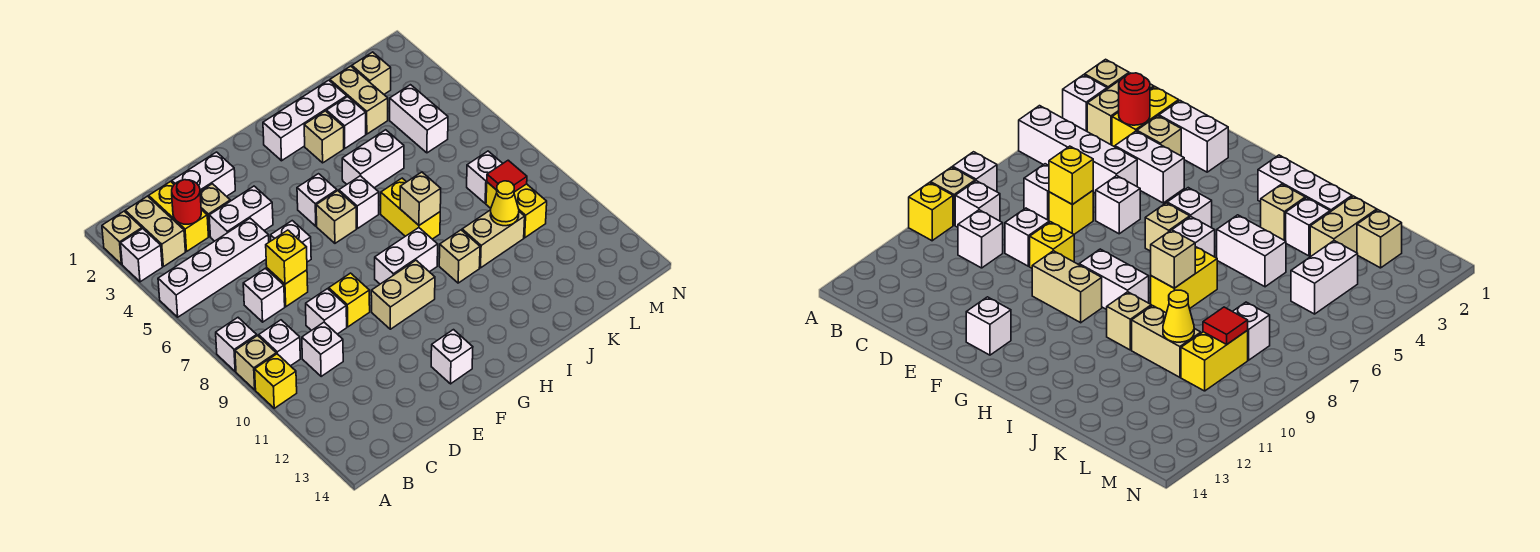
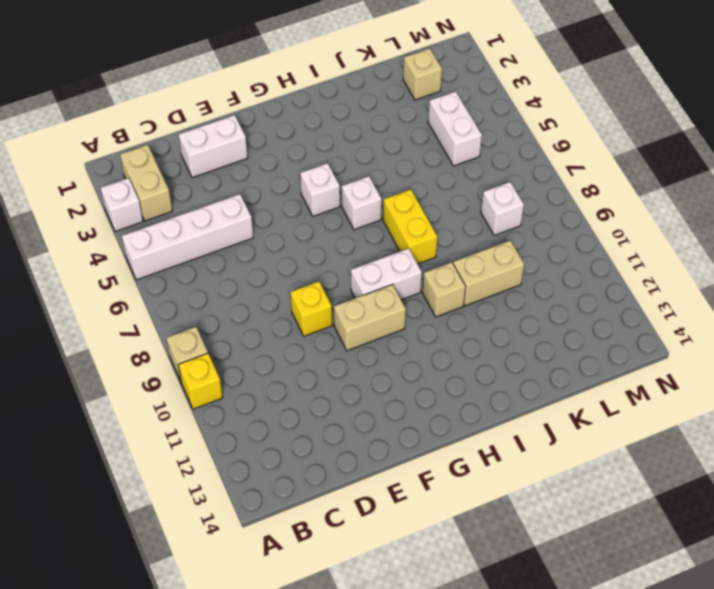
none -> tan brick A2 level 1
none -> white brick A8 level 1
none -> white brick B9 level 1
none -> yellow brick C2:C3 level 1

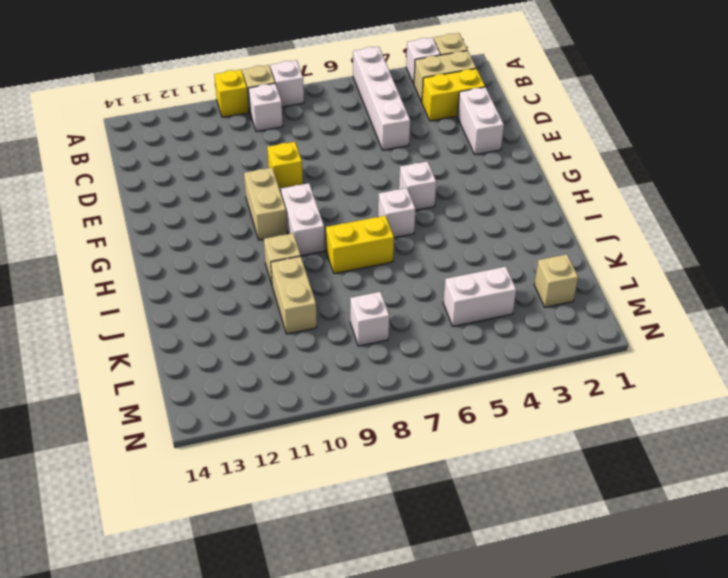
none -> white brick C7 level 1
none -> white brick C10 level 1
none -> tan brick D3 level 1
none -> white brick D4:E4 level 1

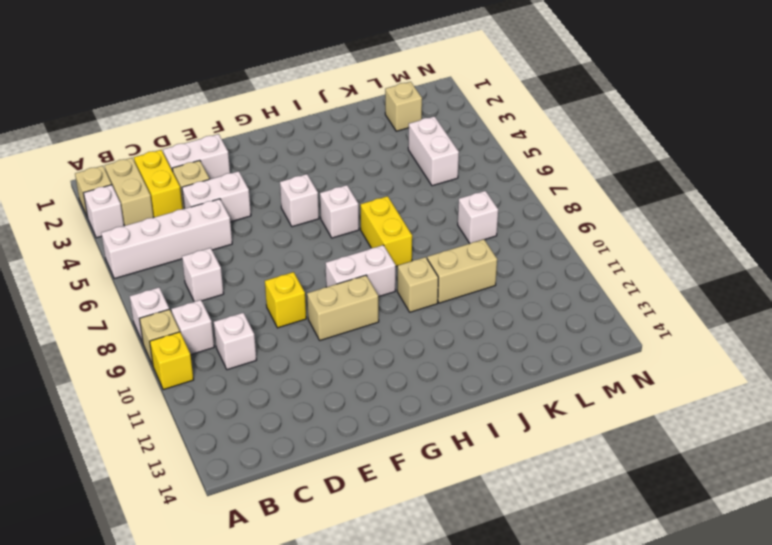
none -> yellow brick D7 level 1
none -> white brick D9 level 1
none -> white brick E6 level 1
none -> white brick F13 level 1

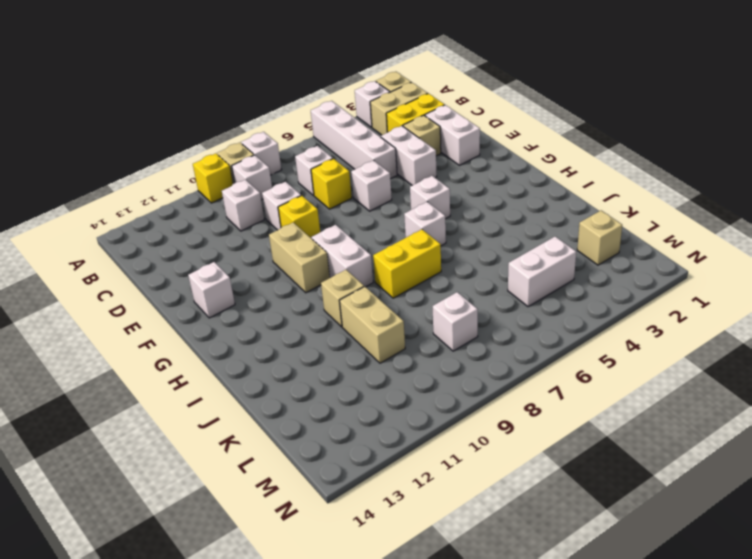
none -> tan brick G6 level 1
none -> white brick H2:J2 level 1
none -> tan brick I3 level 1
none -> white brick I5:J5 level 1

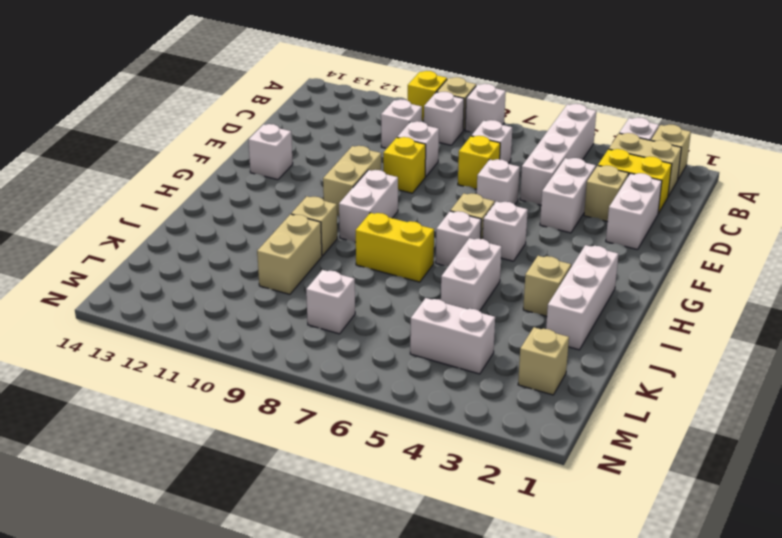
none -> white brick J3 level 1
none -> tan brick K2:K3 level 1
none -> yellow brick L9:L10 level 1
none -> red round brick C3 level 2

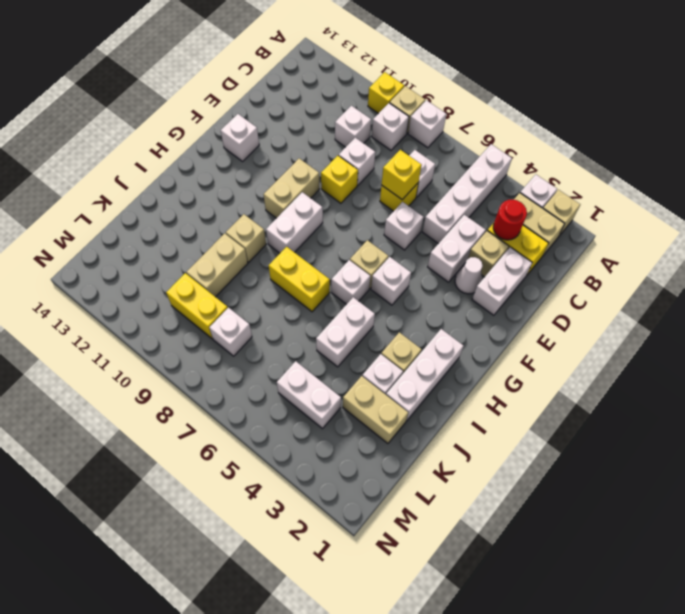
white cone E3 level 1 -> none
none -> tan brick L2 level 1
none -> tan brick I8 level 2
none -> yellow cone K10 level 2
none -> red tile L9 level 2

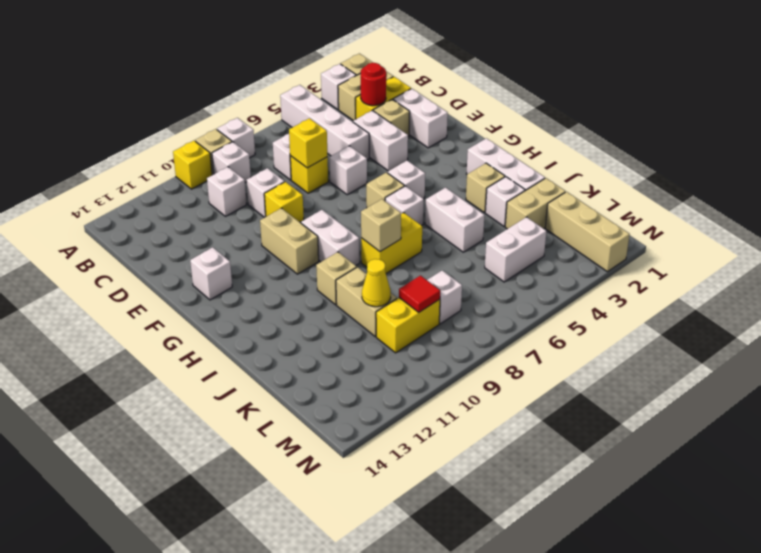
tan brick L2:N2 level 1 -> tan brick L2 level 1

